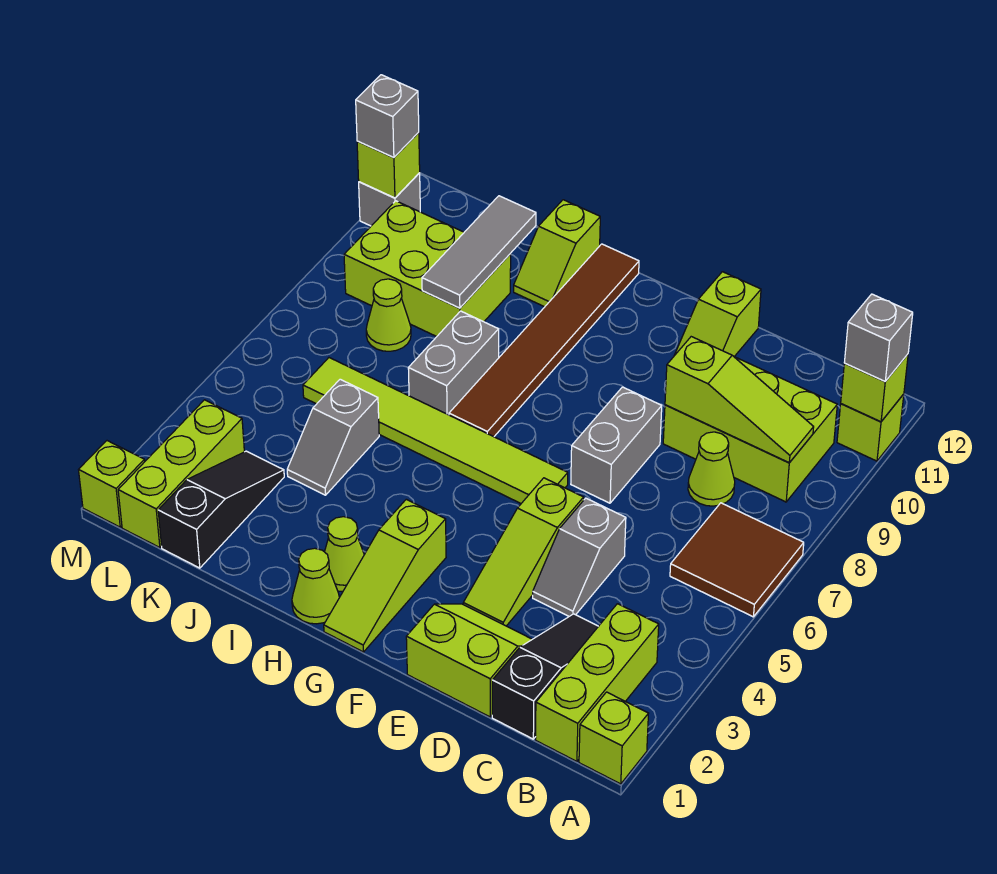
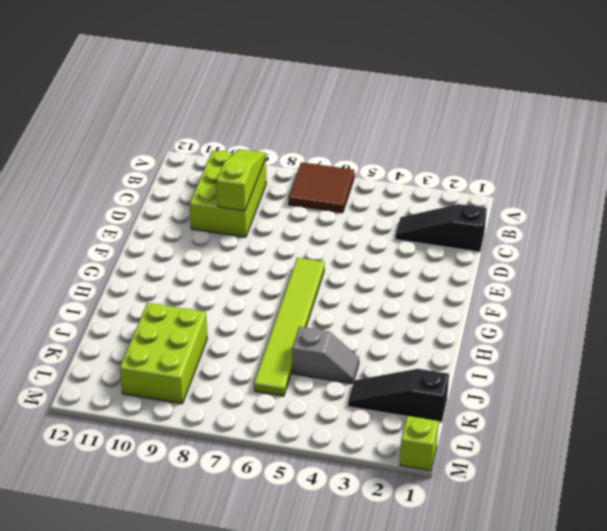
none -> lime brick A1 level 1
none -> lime brick A11 level 1
none -> lime brick B1:B3 level 1
none -> lime cone C8 level 1

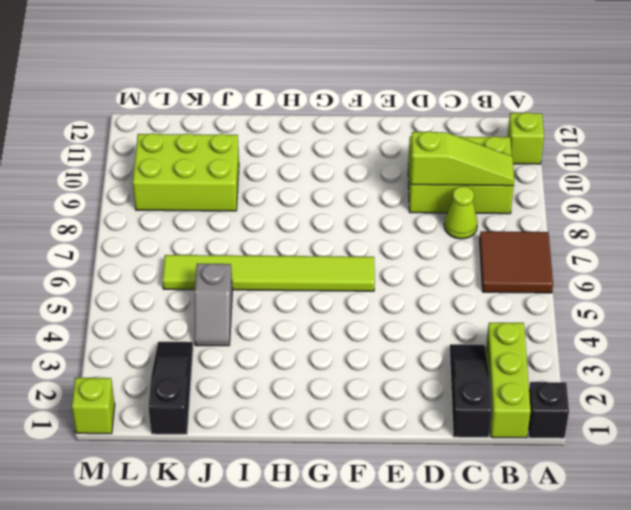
black brick A1 level 1 -> lime brick A1 level 1
none -> lime slope D1:E2 level 1 top 1
none -> grey slope D4:D5 level 1 top 5
none -> lime slope E3:E5 level 1 top 5
none -> grey brick E7:E8 level 1

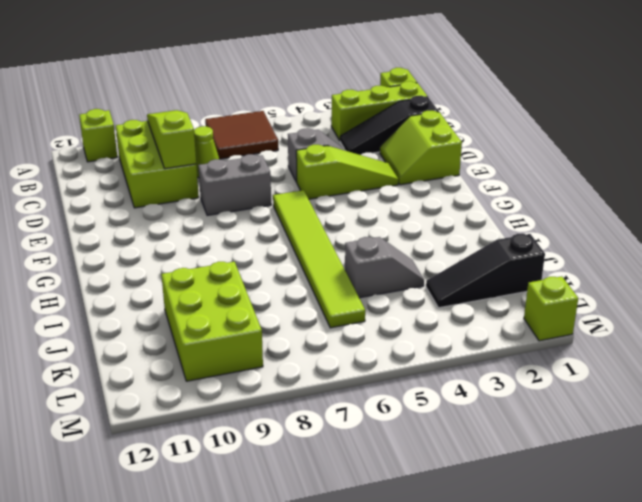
none -> lime slope E11:E12 level 1 top 12
none -> lime slope G1:G3 level 1 top 3
none -> lime cone H1 level 1
none -> lime cone H2 level 1

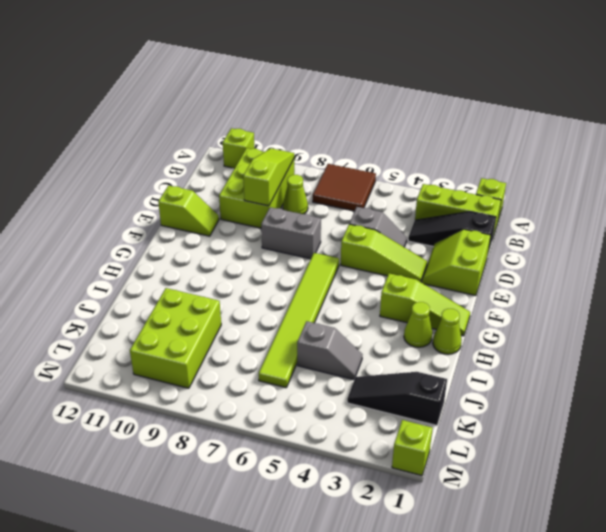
none -> brown tile H7:H12 level 1
none -> grey brick I7:I8 level 1
none -> lime slope I11:I12 level 1 top 12
none -> lime cone K8 level 1

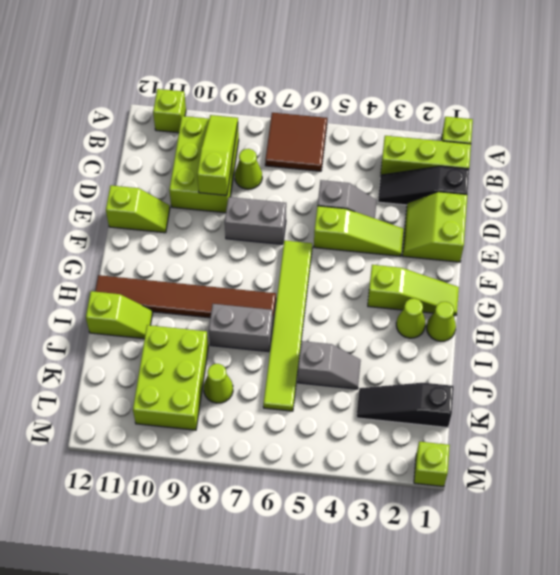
none -> lime brick L1:L3 level 1
none -> grey brick M11 level 1
none -> lime brick A11 level 2
none -> grey tile J9:J11 level 2

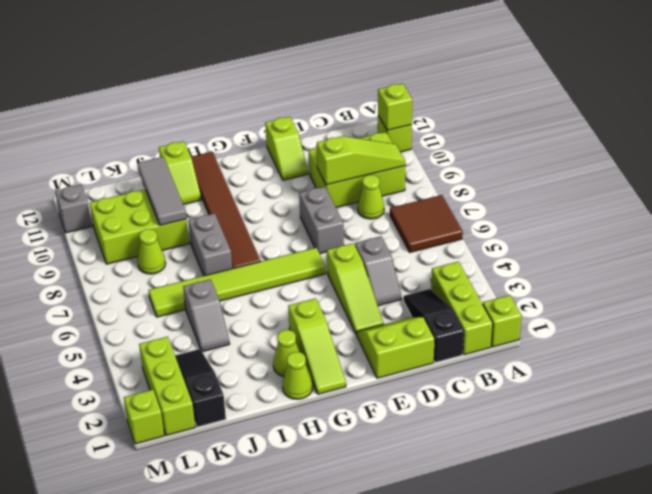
none -> lime brick M11 level 2
none -> grey brick A11 level 3
none -> grey brick M11 level 3

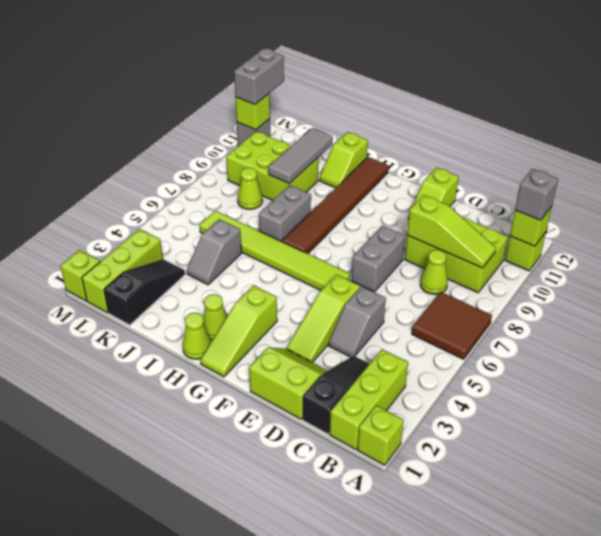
grey brick M11:M12 level 3 -> grey brick M11 level 3

